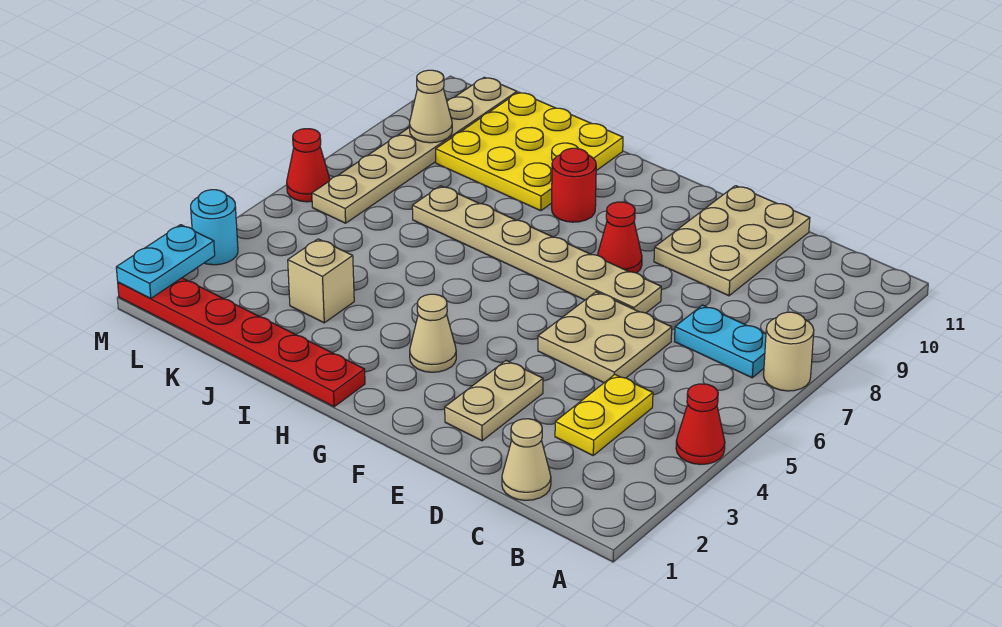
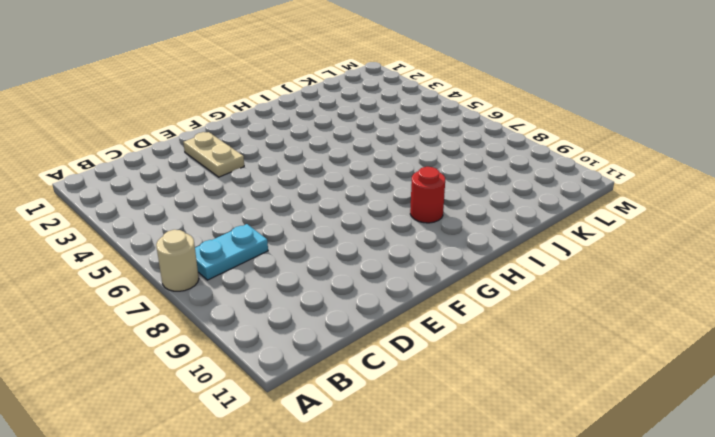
none -> red cone A4 level 1
none -> tan cone C1 level 1
none -> yellow plate C3:C4 level 1

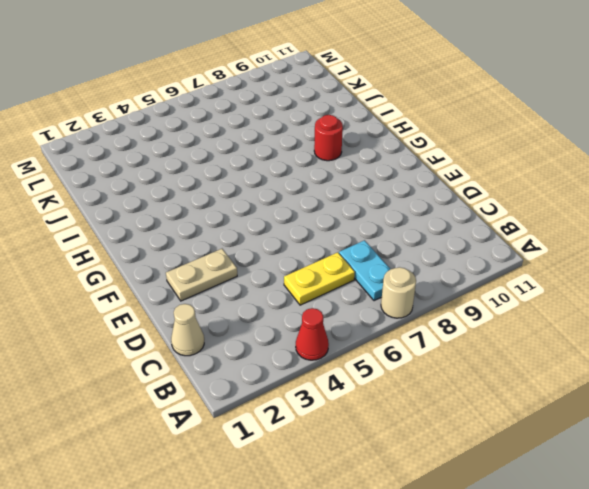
yellow plate C5:C6 level 1 -> yellow plate C3:C4 level 1
none -> tan plate D5:E6 level 1
none -> tan plate D9:E11 level 1
none -> tan plate E7:J7 level 1

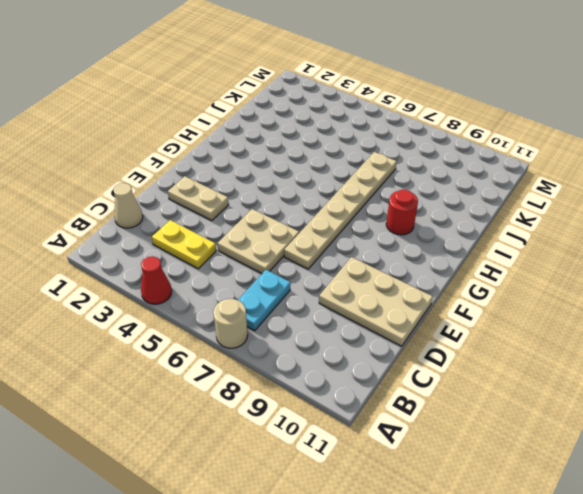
none -> red cone F8 level 1
none -> tan cone G3 level 1
none -> red plate H1:M1 level 1

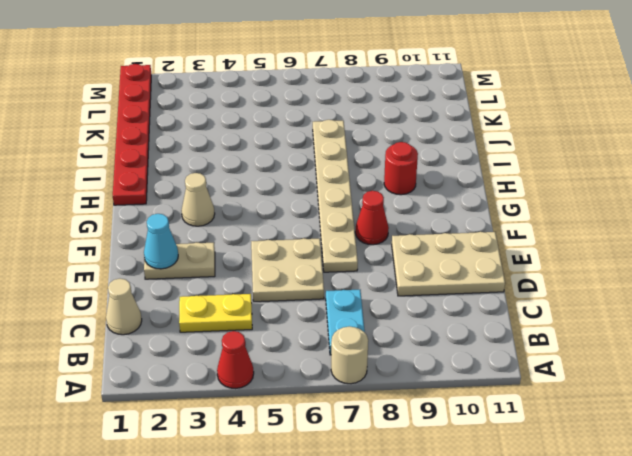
cyan cone E2 level 2 -> none
none -> yellow plate I9:K11 level 1
none -> tan brick J3 level 1
none -> tan plate L6:L11 level 1

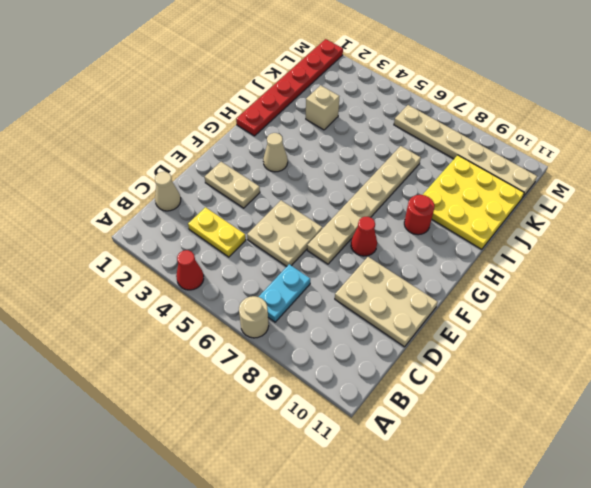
none -> cyan round brick M3 level 1
none -> red cone M6 level 1
none -> tan cone L9 level 2

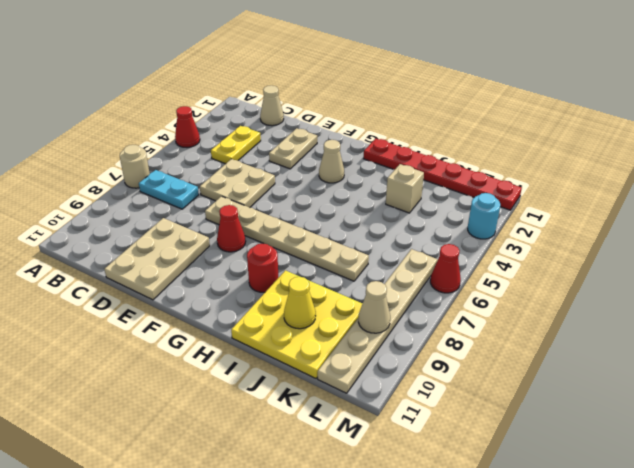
yellow cone J10 level 2 -> none
none -> cyan plate M1:M2 level 2

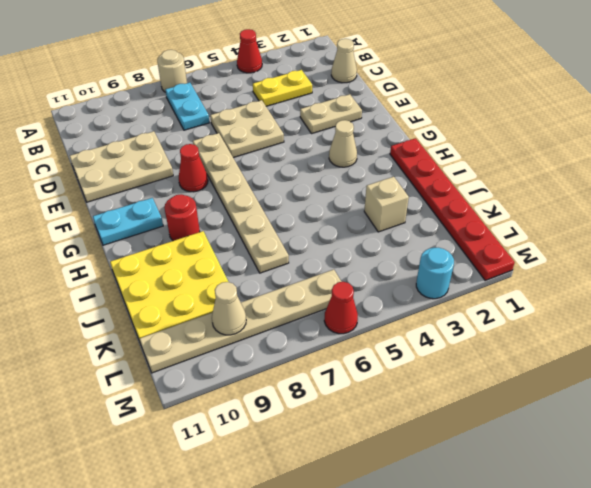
cyan plate G10:G11 level 1 -> cyan plate M1:M2 level 2

